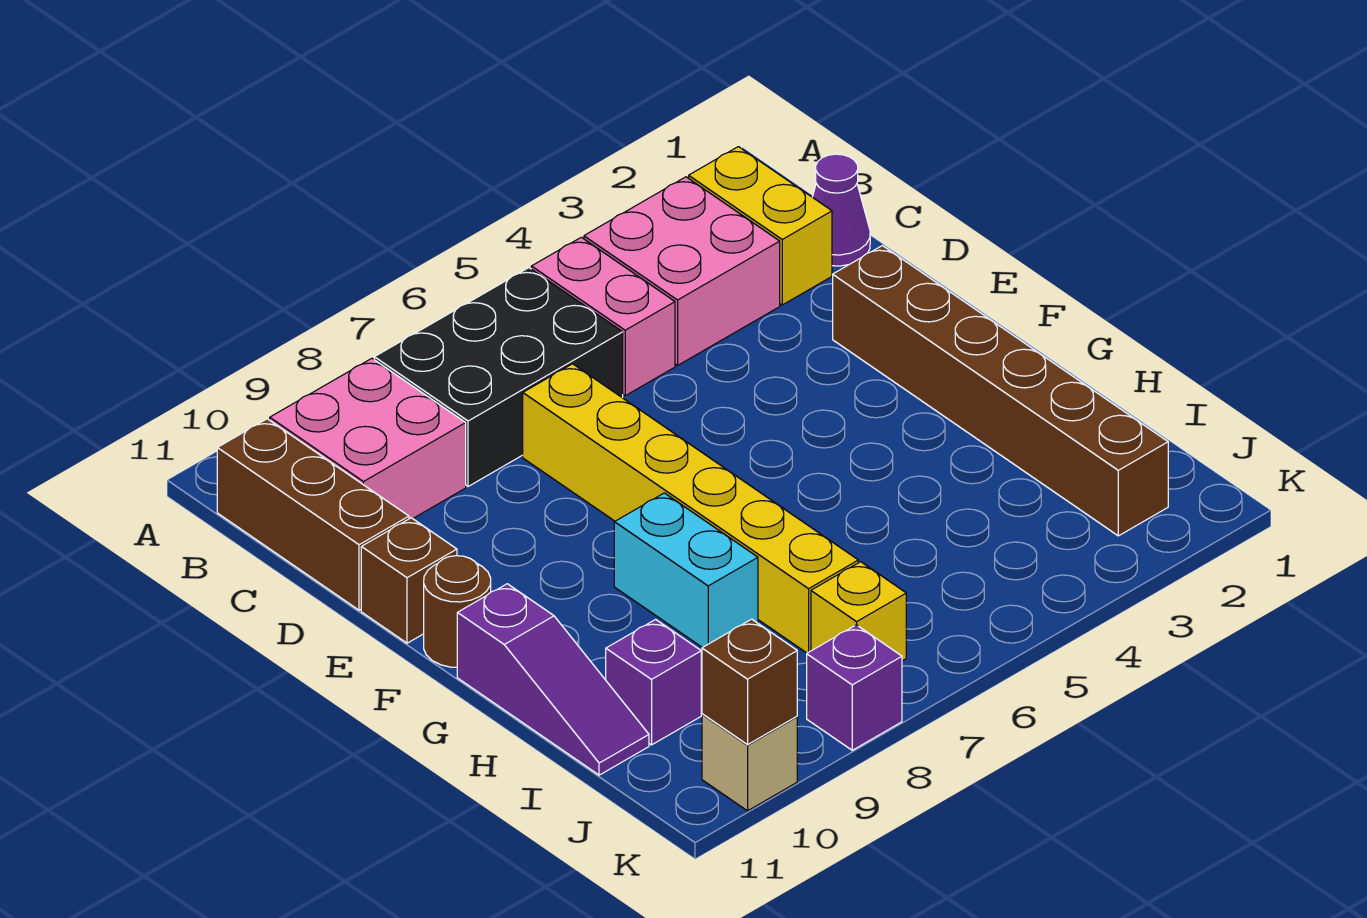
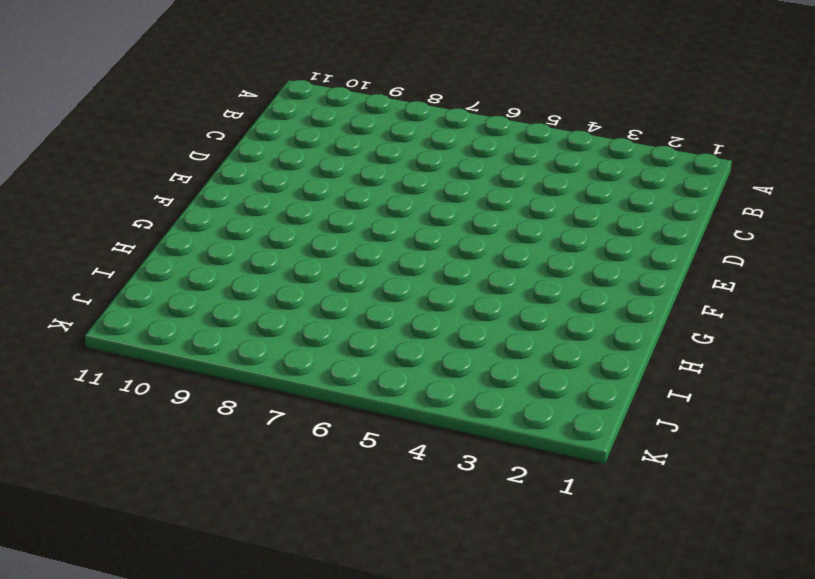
none -> yellow brick B2:C2 level 1
none -> pink brick B3:C4 level 1
none -> pink brick B5:C5 level 1

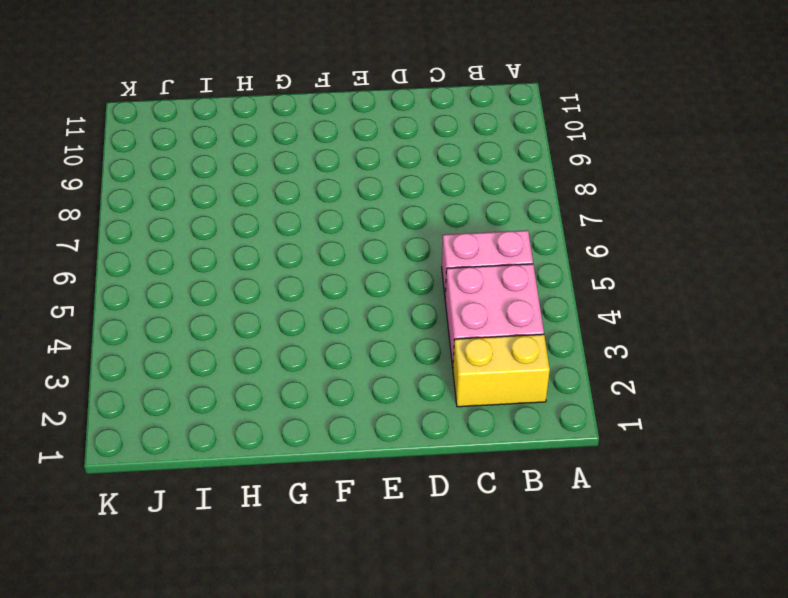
none -> black brick B6:C8 level 1
none -> pink brick B9:C10 level 1
none -> brown brick B11:D11 level 1

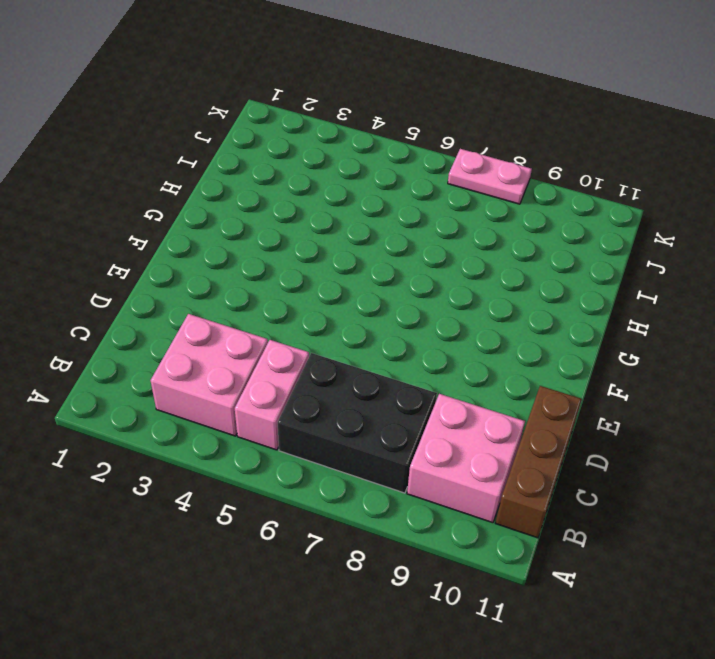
pink plate K7:K8 level 1 -> purple brick K8 level 1
none -> yellow brick B2:C2 level 1
none -> purple cone C1 level 1
none -> yellow brick D7:I7 level 1

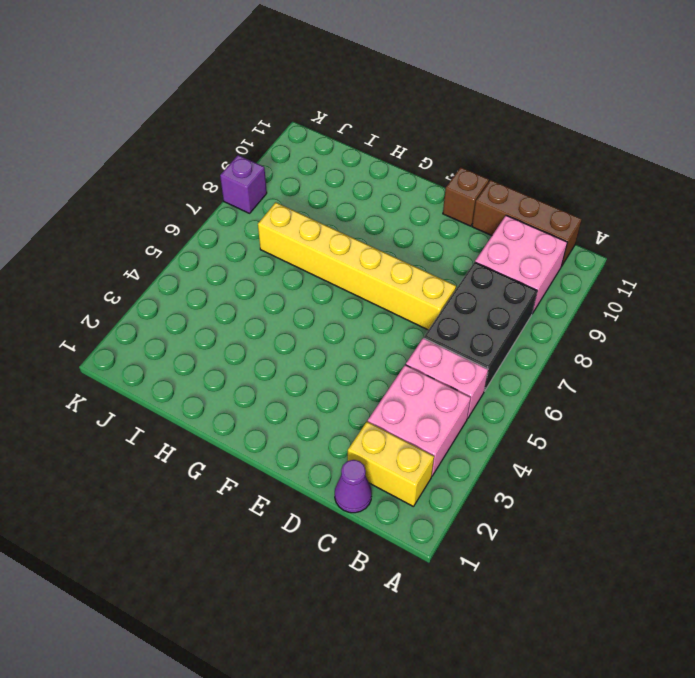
none -> brown brick E2:J2 level 1
none -> brown round brick F11 level 1
none -> cyan brick G8:H8 level 1

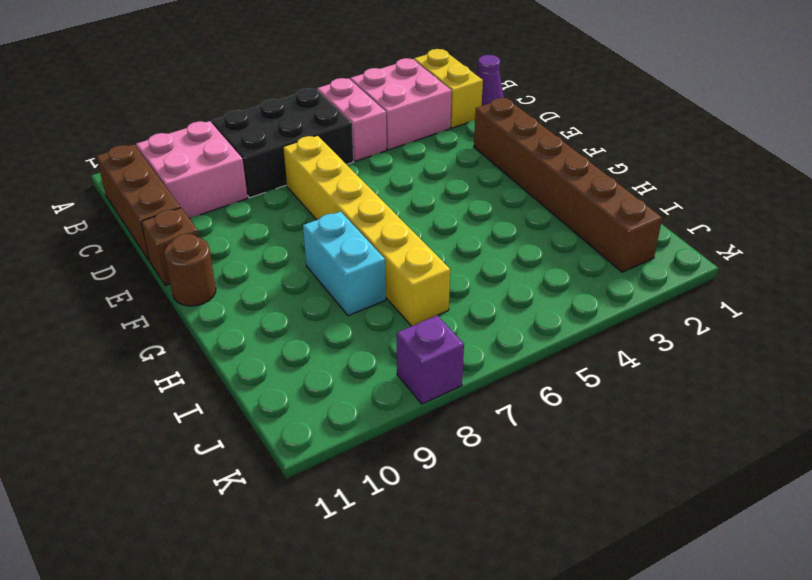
none -> purple slope G11:I11 level 1 top G
none -> purple brick I10 level 1
none -> yellow brick J7 level 1

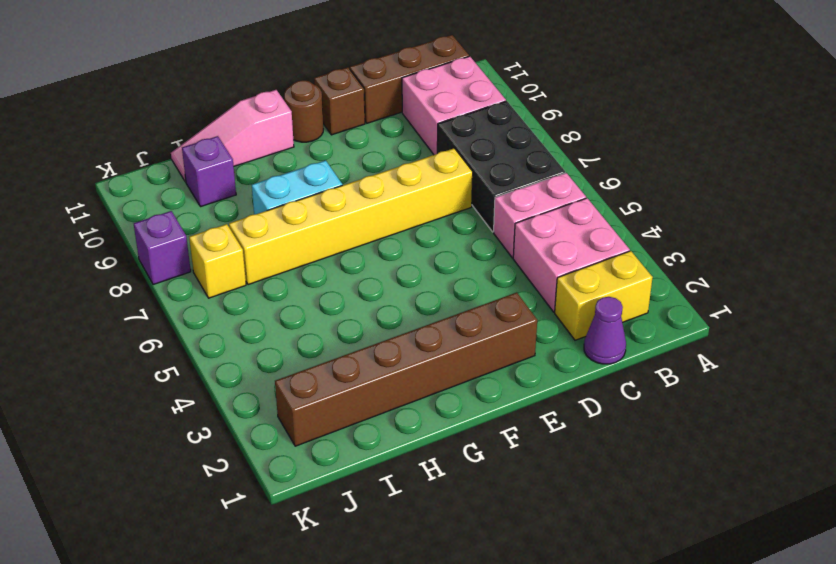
pink slope G11:I11 level 1 top G -> purple slope G11:I11 level 1 top G
none -> tan brick K10 level 1
none -> brown brick K10 level 2

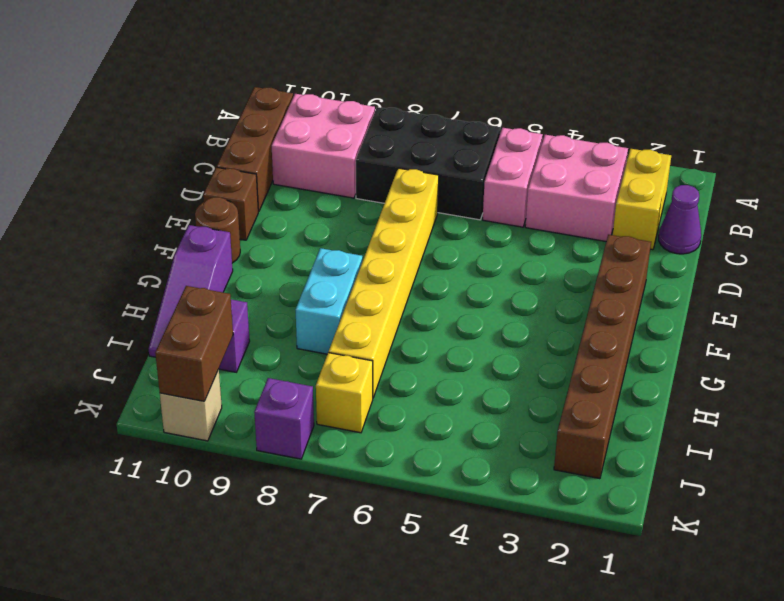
brown brick J10:K10 level 2 -> brown brick K10 level 2

